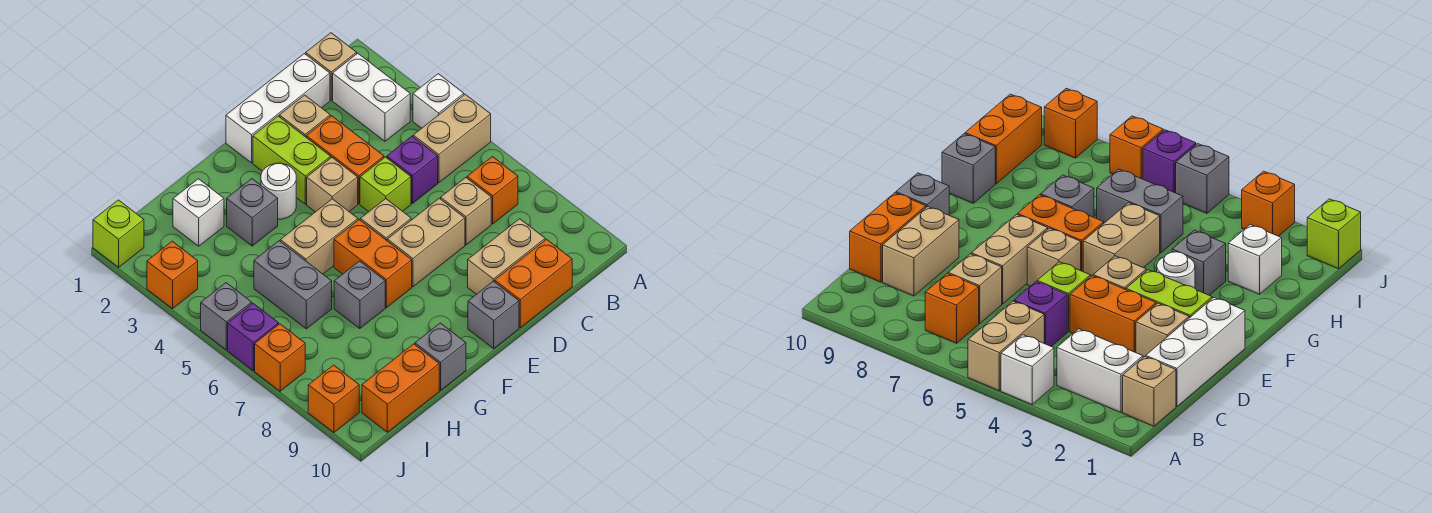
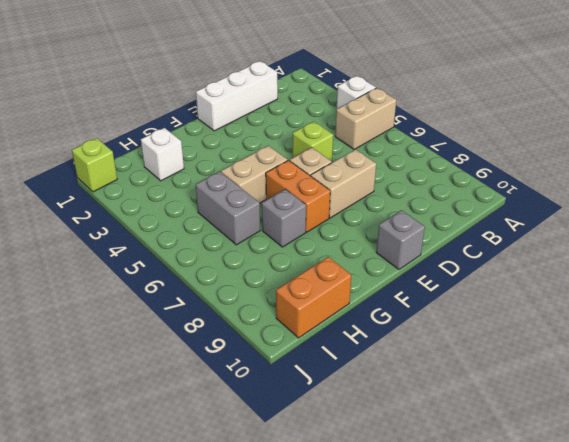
none -> tan brick B1 level 1
none -> white brick B2:B3 level 1
none -> orange brick B7 level 1
none -> purple brick C5 level 1

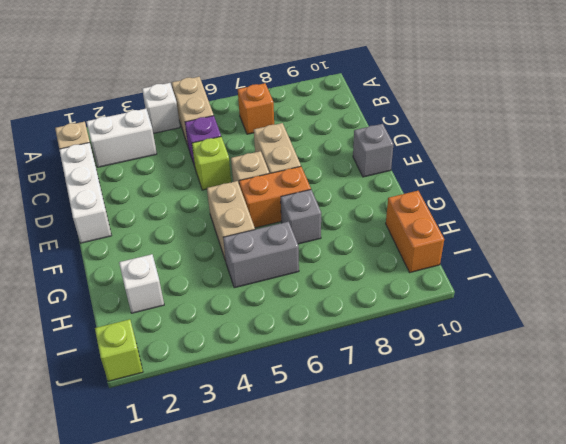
none -> tan brick C7 level 1
none -> tan brick C9:D9 level 1
none -> orange brick C10:D10 level 1
none -> tan brick D2 level 1

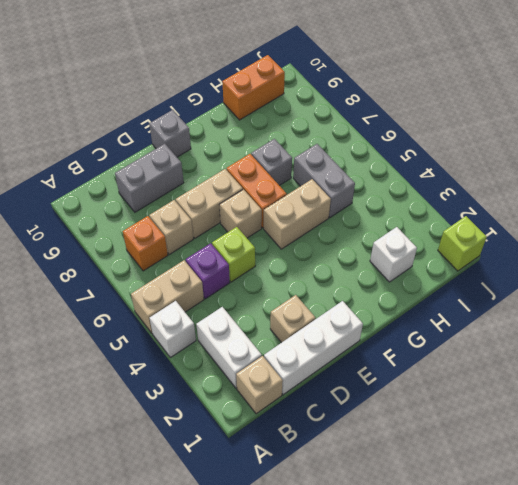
grey brick C9:D9 level 1 -> tan brick C9:D9 level 1
none -> orange brick C10:D10 level 1
none -> orange brick D3:D4 level 1
none -> lime brick E2:E3 level 1
none -> tan brick E4 level 1

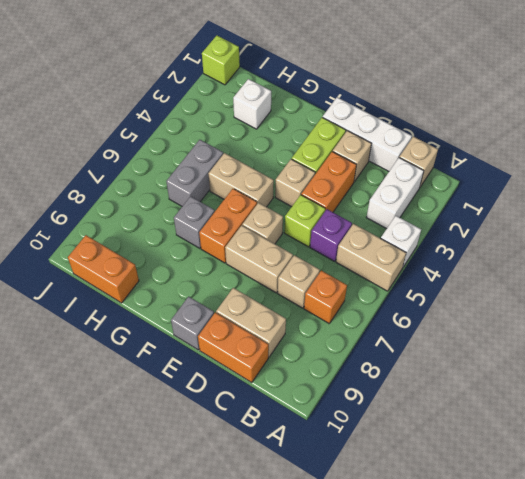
none -> white round brick F3 level 1
none -> grey brick G3 level 1
none -> grey brick G10 level 1
none -> orange brick J3 level 1

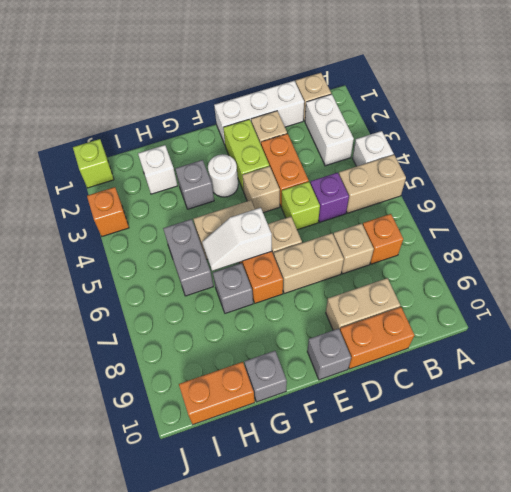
white slope F6:G6 level 2 top F -> none
none -> grey brick J5 level 1
none -> purple brick J6 level 1
none -> orange brick J7 level 1
none -> orange brick J9 level 1

